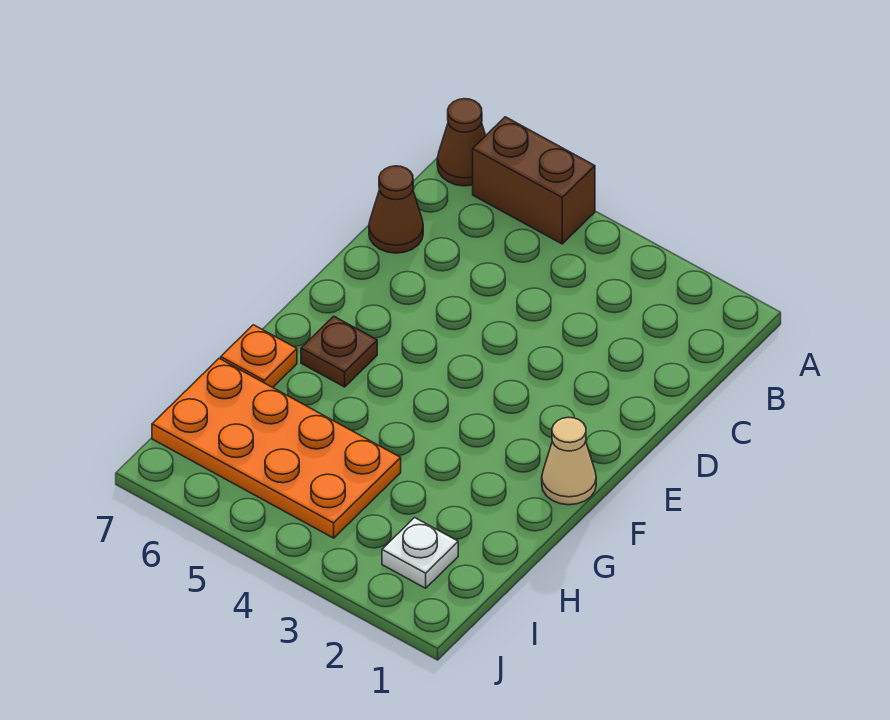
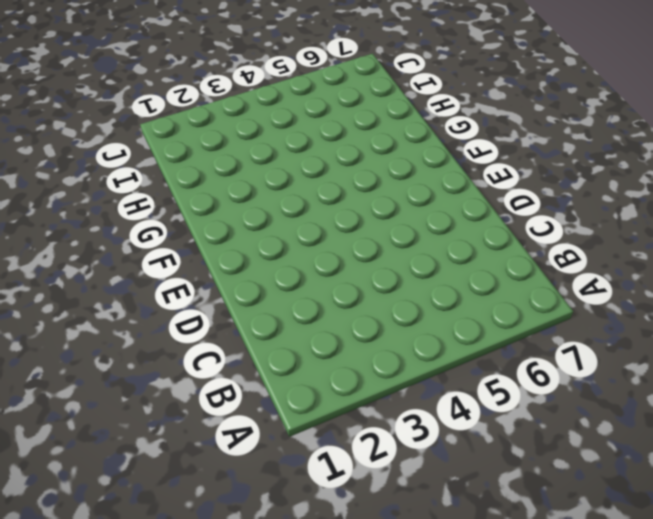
none -> brown brick A5:A6 level 1
none -> brown cone A7 level 1

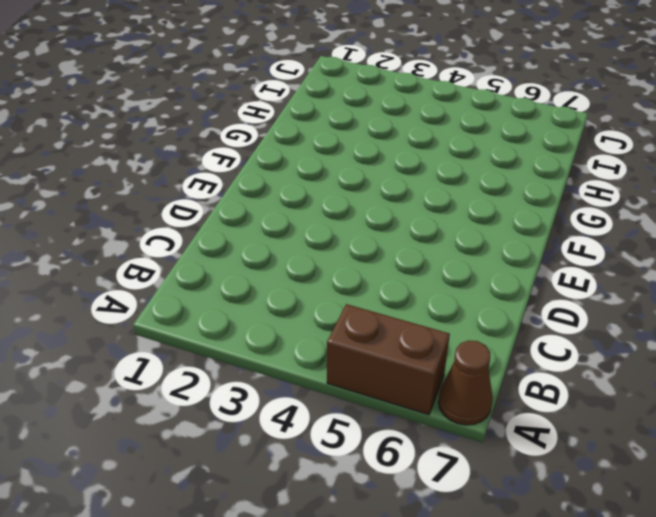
none -> brown cone C7 level 1
none -> tan cone F1 level 1

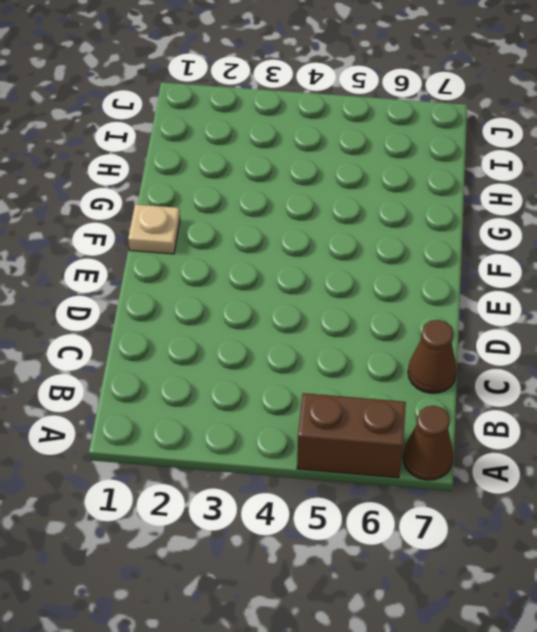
tan plate F1 level 1 -> tan cone F1 level 1
none -> brown plate F6 level 1
none -> orange plate G7 level 1

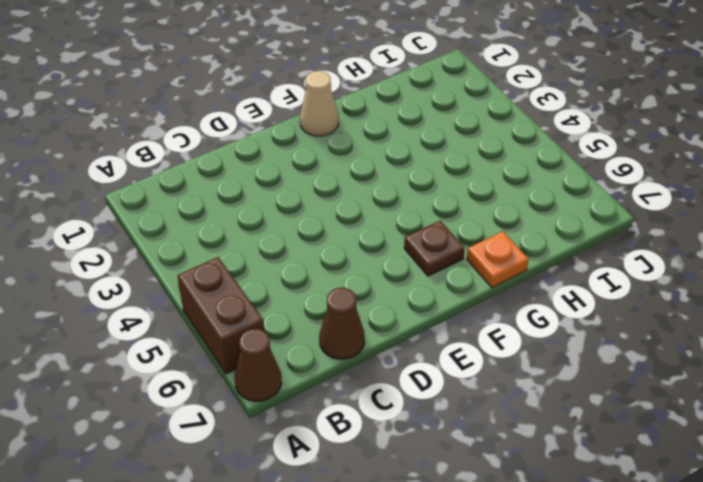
none -> orange plate H4:I7 level 1
none -> white plate I2 level 1

